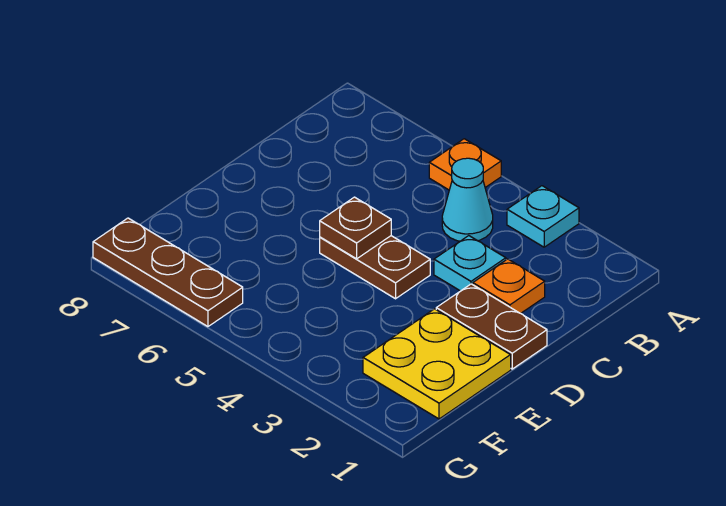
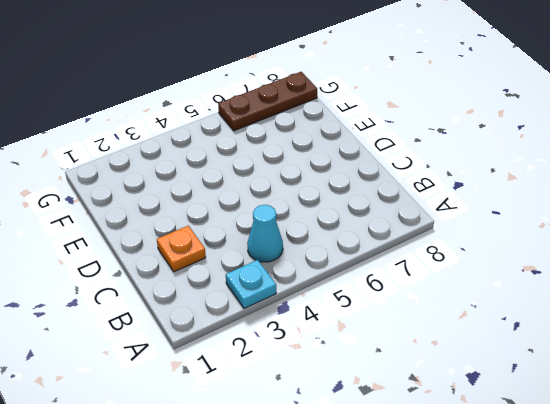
none -> orange plate A5 level 1
none -> cyan plate C3 level 1

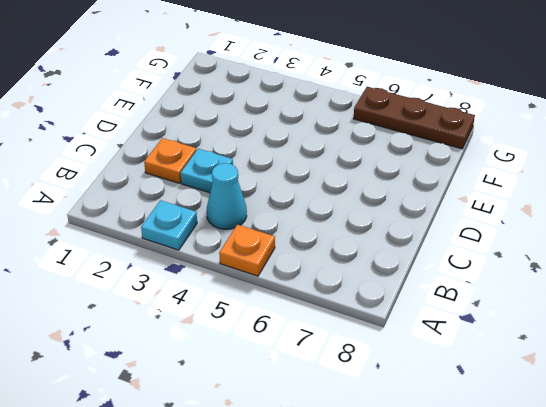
none -> brown plate D1:D2 level 1
none -> brown plate D4:D5 level 1

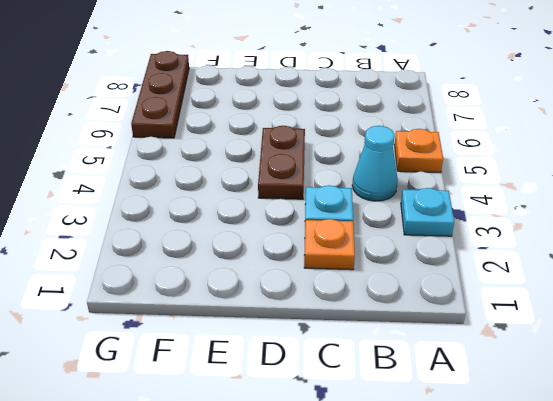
none -> brown plate D1:D2 level 1
none -> yellow plate E1:F2 level 1

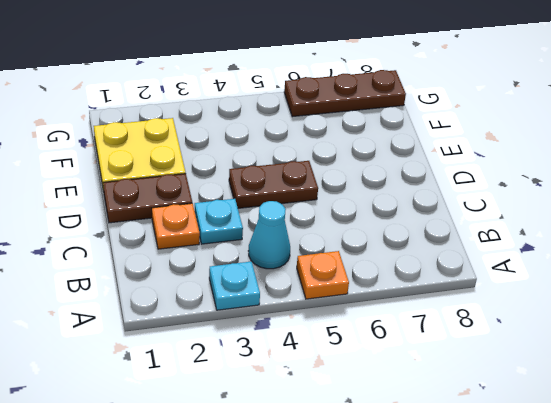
none -> brown plate D5 level 2

